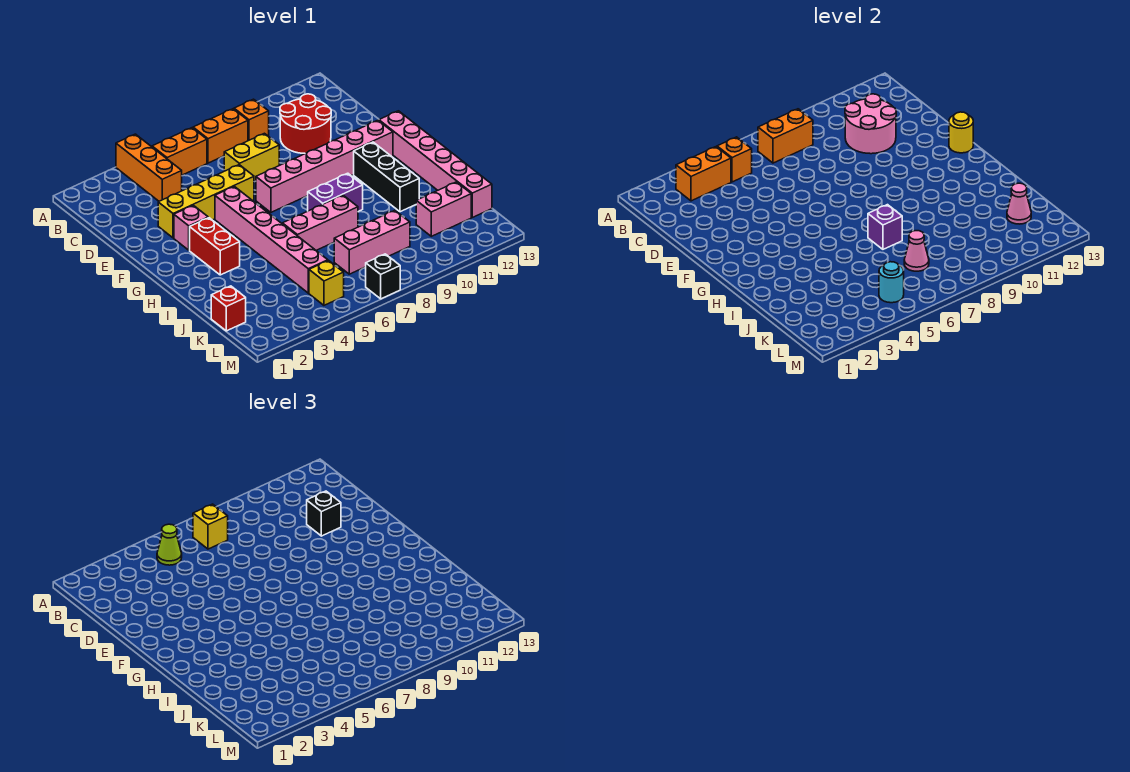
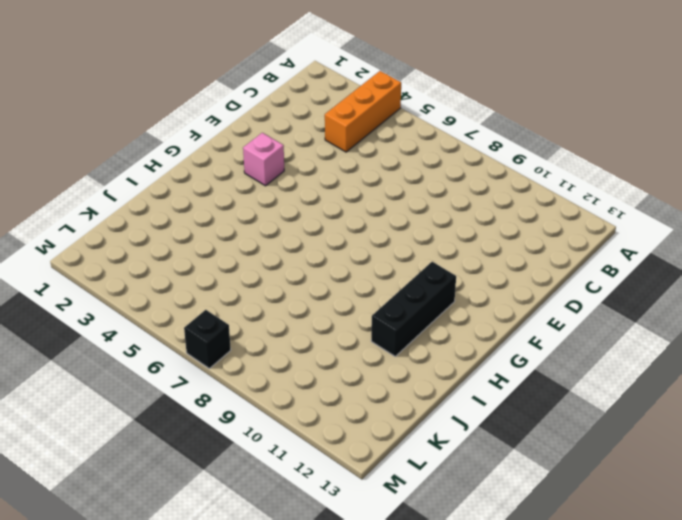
none -> orange brick B5:B6 level 1
none -> orange brick B7:B8 level 1
none -> orange brick B9 level 1
none -> red round brick C10:D11 level 1

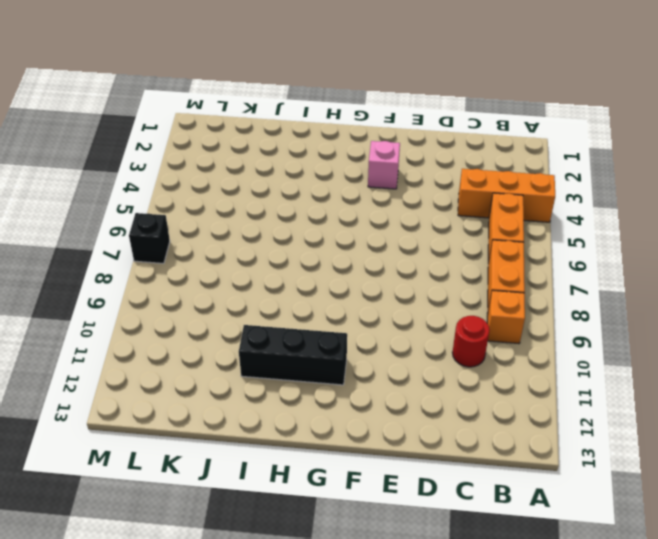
red round brick C10 level 1 -> red round brick C10:D11 level 1
none -> yellow brick D7:D8 level 1
none -> yellow brick E3:E6 level 1
none -> pink brick F5:K5 level 1
none -> pink brick F7:F12 level 1

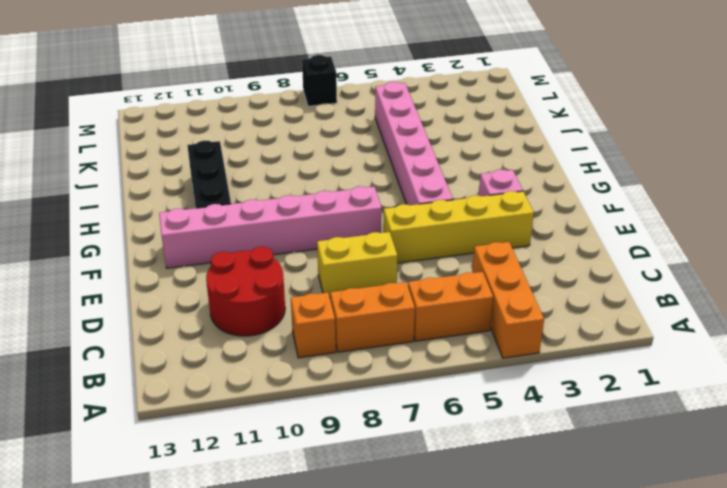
none -> pink brick F13:K13 level 1
none -> red brick G3:H3 level 1
none -> purple brick H8:H9 level 1
none -> pink brick I6:I8 level 1

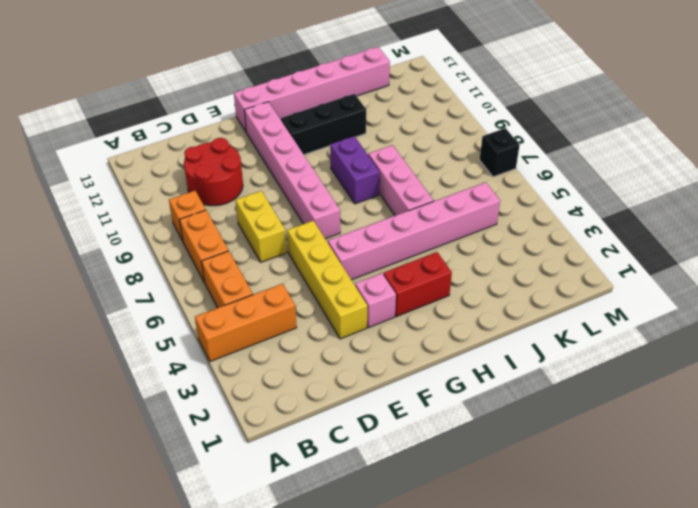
none -> red brick K1 level 1
none -> pink brick K7:K9 level 1
none -> pink brick K11:K12 level 1
none -> yellow brick L5 level 1

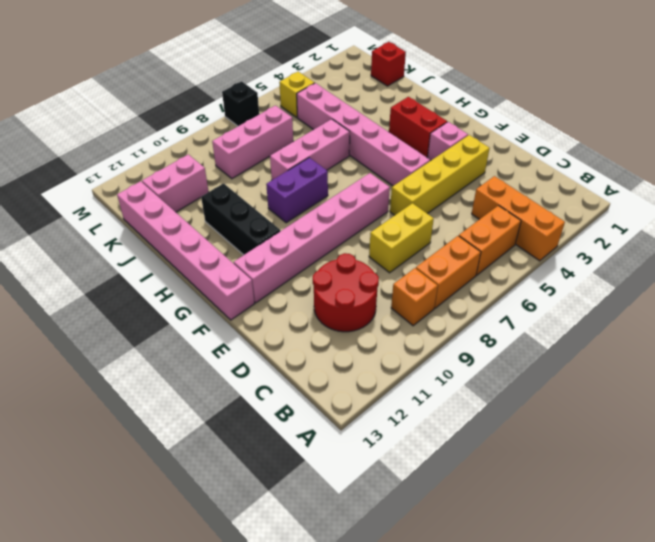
none -> orange brick B3:B4 level 2
none -> orange brick B5 level 2
none -> orange brick B7:B8 level 2
none -> pink round brick C10:D11 level 2

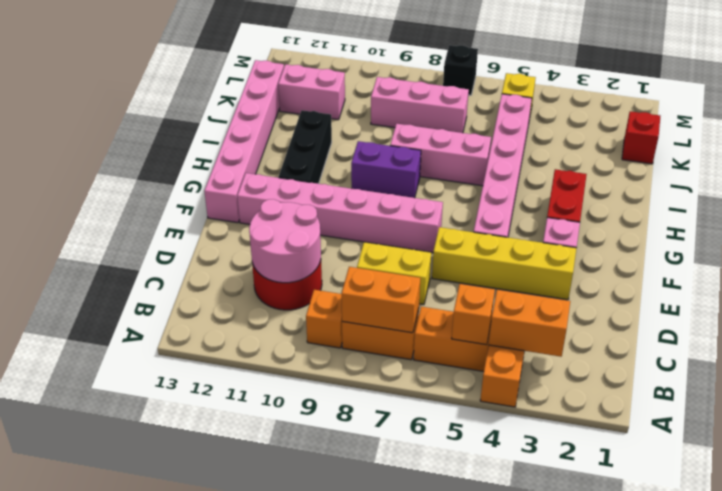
none -> yellow round brick F13 level 2
none -> purple brick I7 level 2
none -> pink cone K7 level 2
none -> pink cone K12 level 2

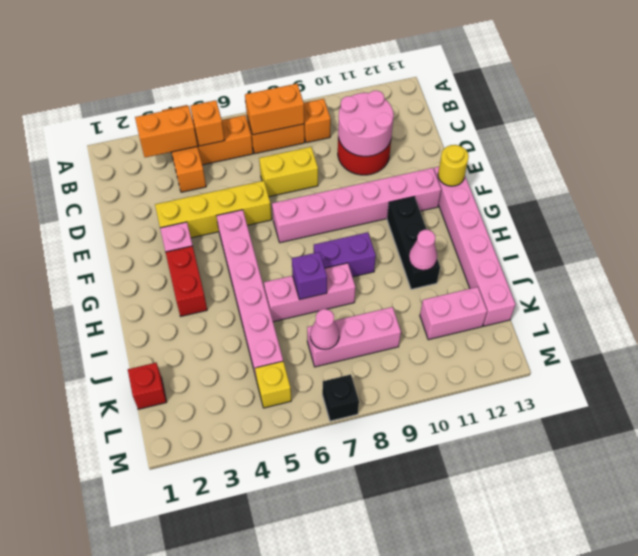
pink cone I11 level 2 -> pink cone K12 level 2
none -> cyan round brick L5 level 2
none -> lime cone B5 level 3
none -> yellow brick B7 level 3
none -> black brick D11 level 3

